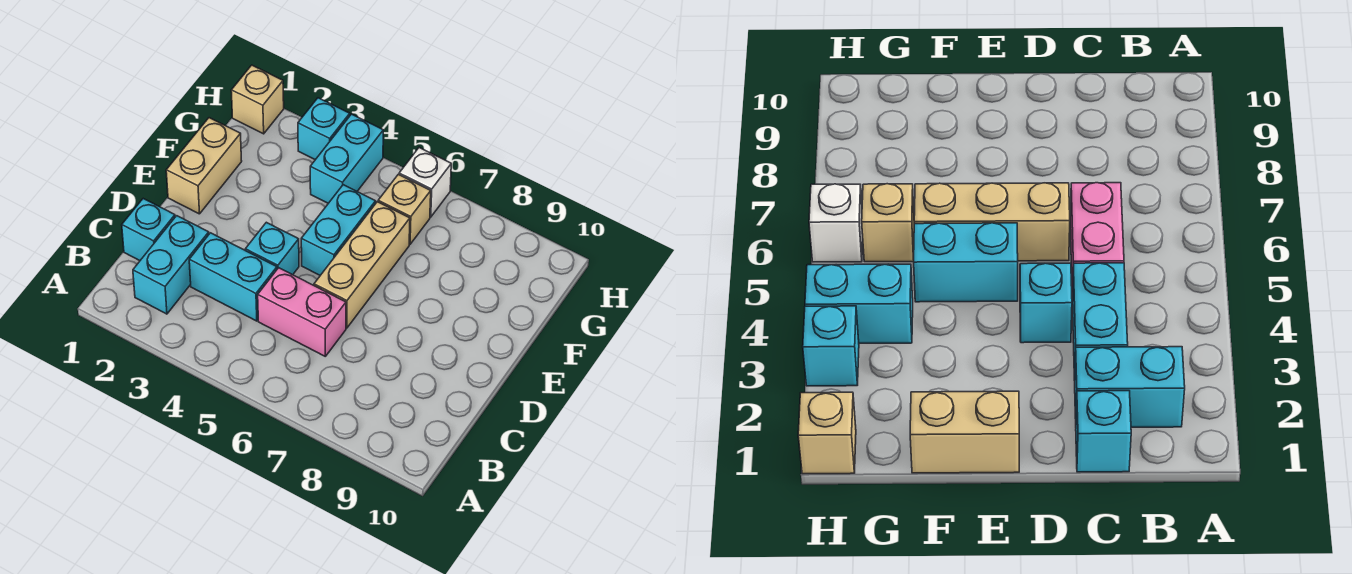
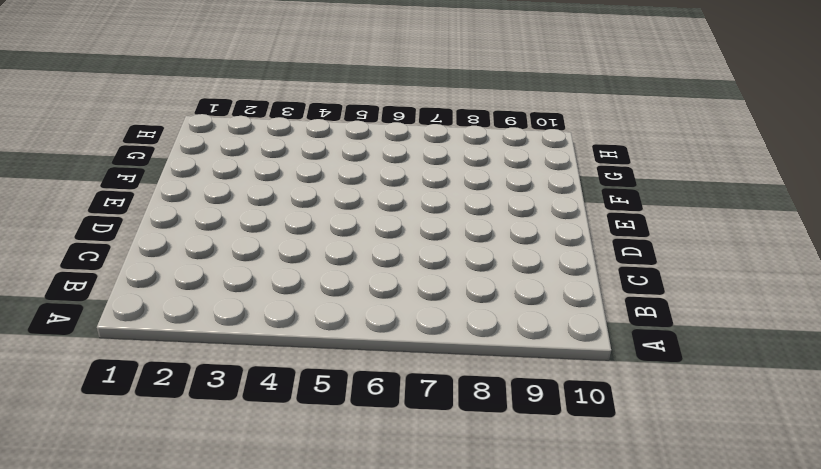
none -> cyan brick B2:C2 level 1
none -> cyan brick C1 level 1
none -> cyan brick C3:C4 level 1

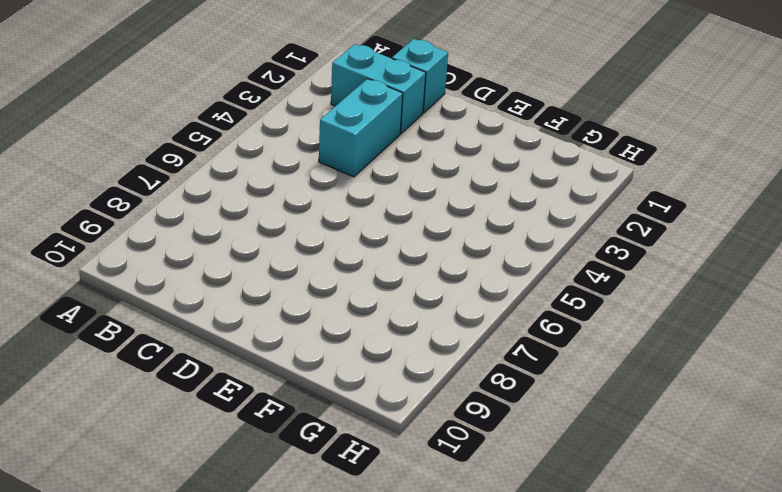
none -> pink brick C5:C6 level 1
none -> cyan brick D4 level 1
none -> tan brick D6:F6 level 1

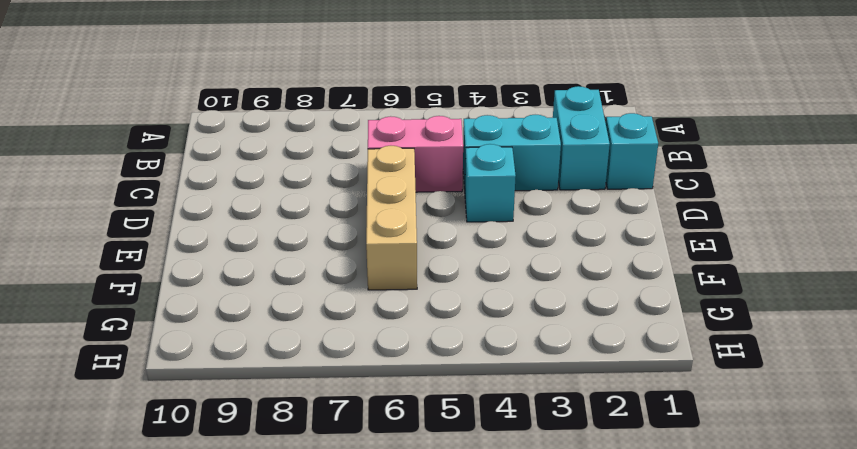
none -> tan brick E1:F1 level 1
none -> cyan brick E5:F5 level 1
none -> cyan brick G4:H4 level 1

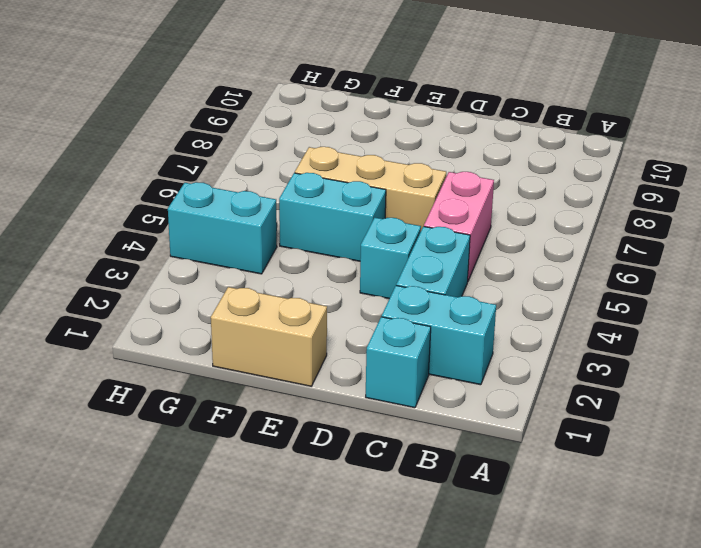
none -> tan brick G6 level 1
none -> tan brick H1 level 1
none -> cyan brick H3 level 1

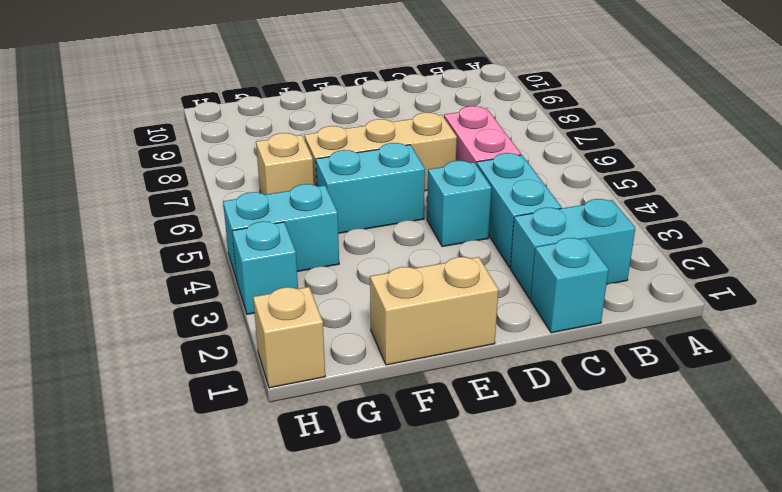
none -> white brick H6 level 1

